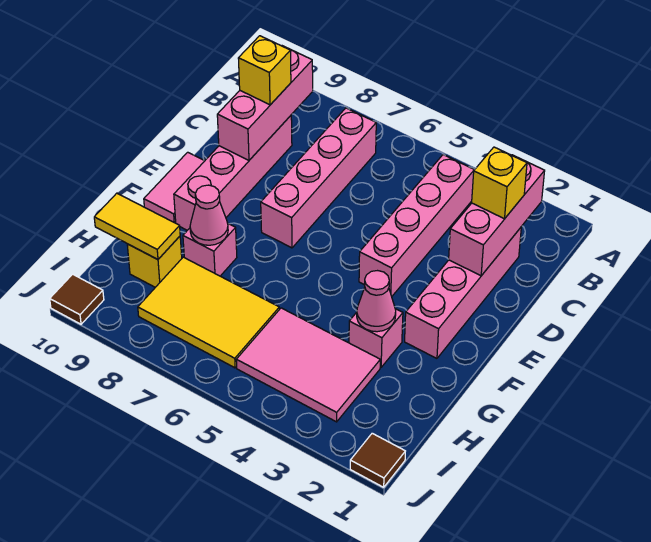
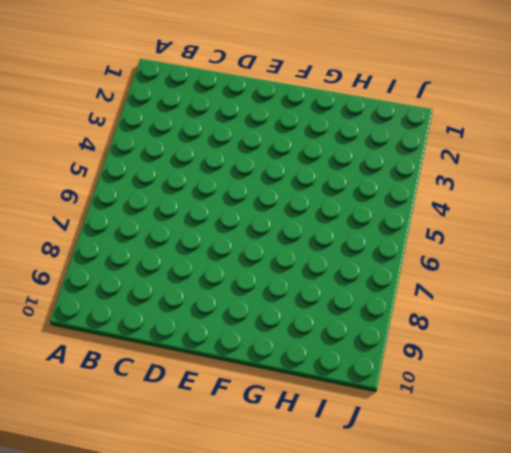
none -> pink brick B4:E4 level 1
none -> pink brick B7:E7 level 1
none -> pink brick C2:F2 level 1

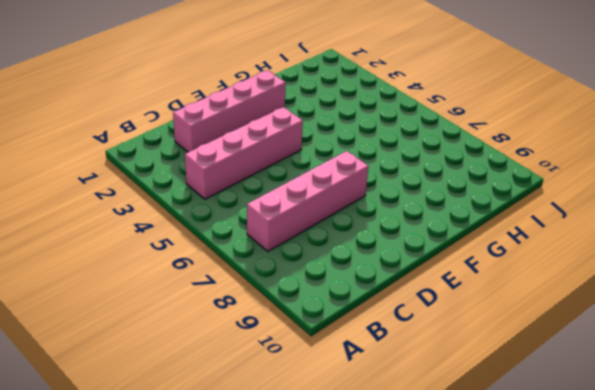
none -> pink brick C9:F9 level 1
none -> pink tile E10:F10 level 1
none -> pink brick G3 level 1

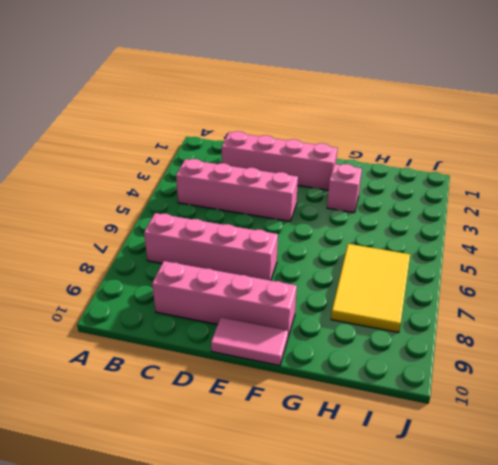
none -> pink brick G8 level 1
none -> pink tile H3:I5 level 1
none -> yellow brick H9 level 1

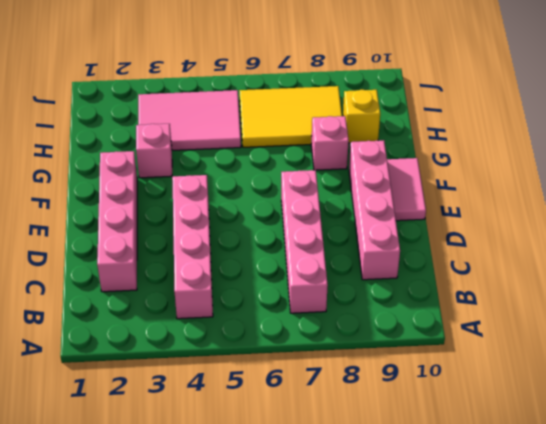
none -> brown tile J1 level 1
none -> brown tile J10 level 1
none -> pink brick B2:D2 level 2

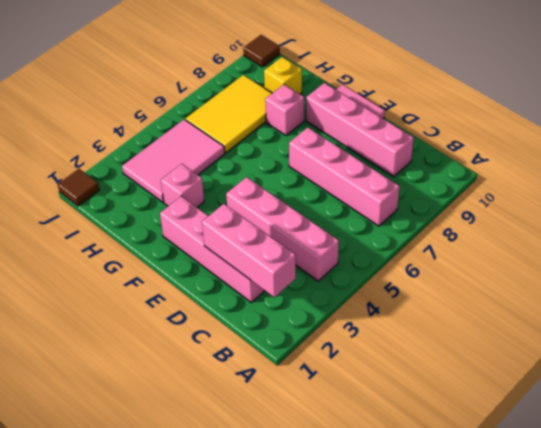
none -> pink brick B9:D9 level 2
none -> pink cone G3 level 2
none -> pink cone G8 level 2

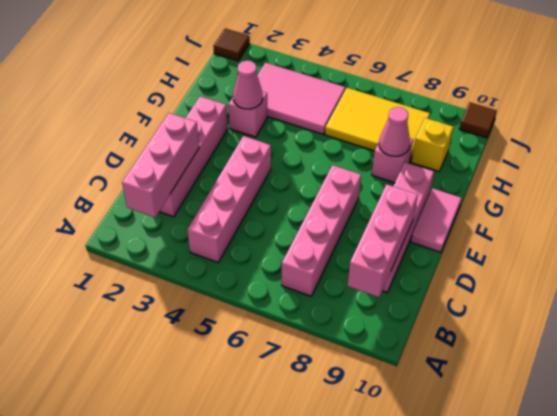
none -> yellow tile H9:H10 level 2
none -> yellow brick C2 level 3
none -> yellow brick C9 level 3

